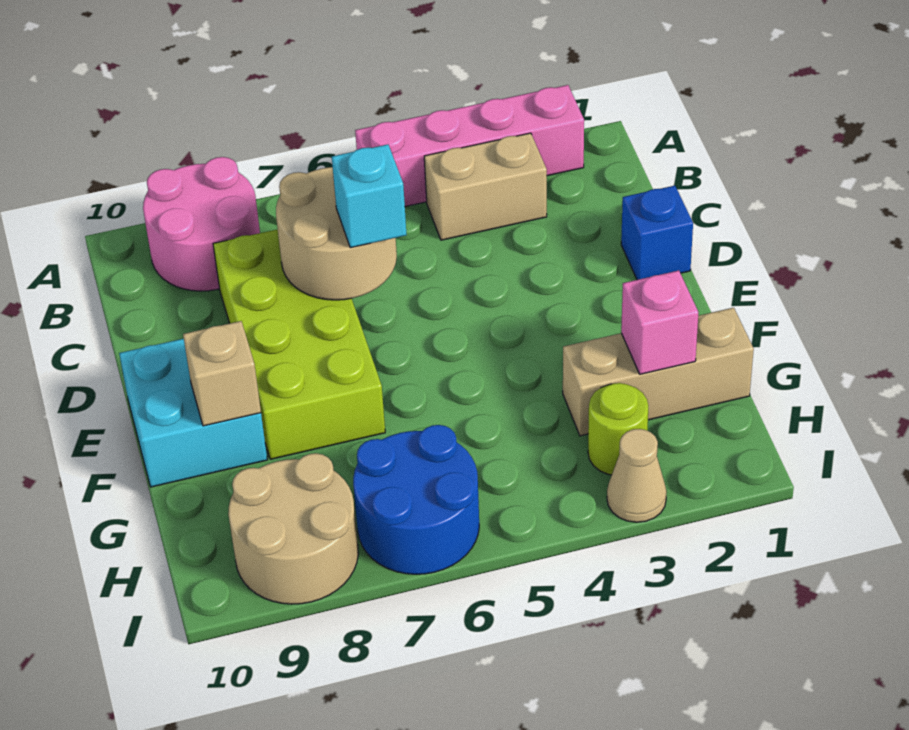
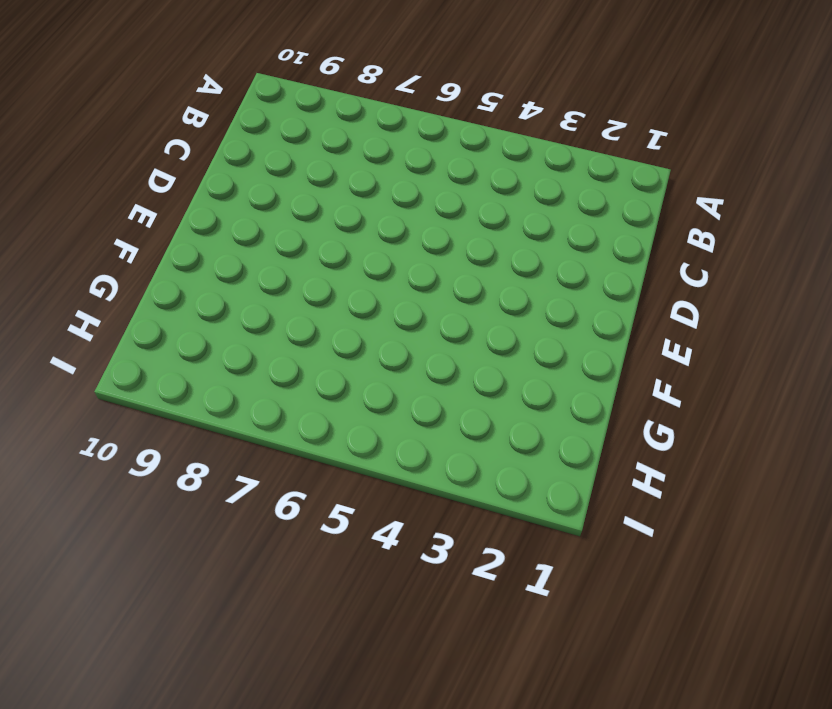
none -> pink brick A2:A5 level 1
none -> pink round brick A8:B9 level 1
none -> tan brick B3:B4 level 1

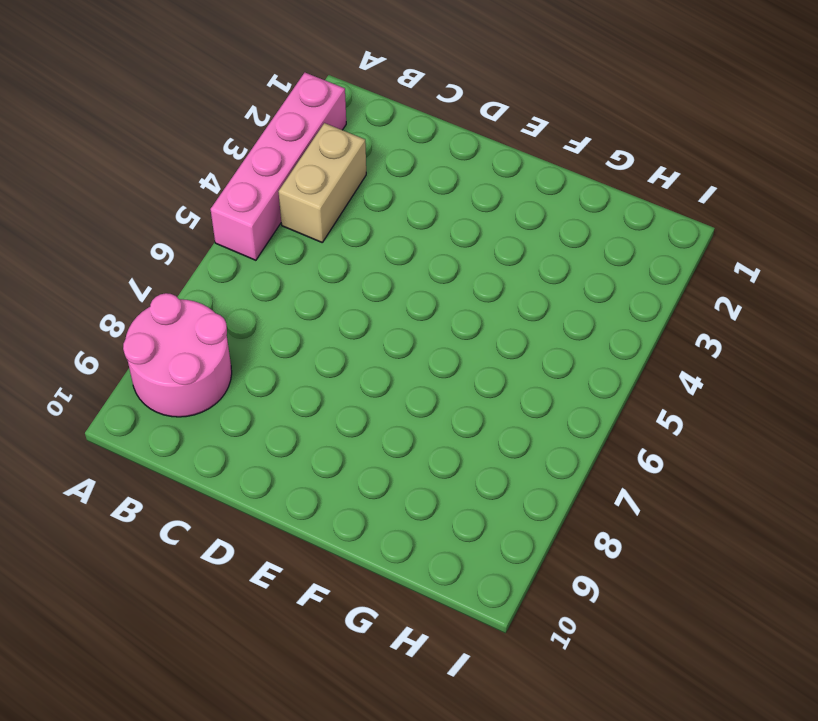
none -> lime brick C7:F8 level 1
none -> blue brick D1 level 1
none -> cyan brick E9:F10 level 1

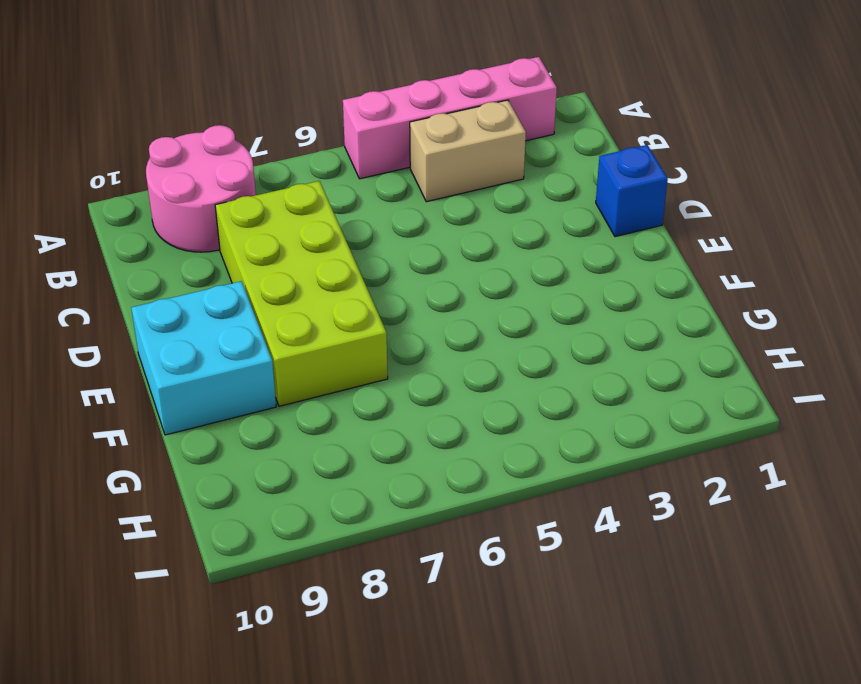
none -> tan brick G1:G3 level 1
none -> lime round brick H3 level 1
none -> blue round brick H6:I7 level 1

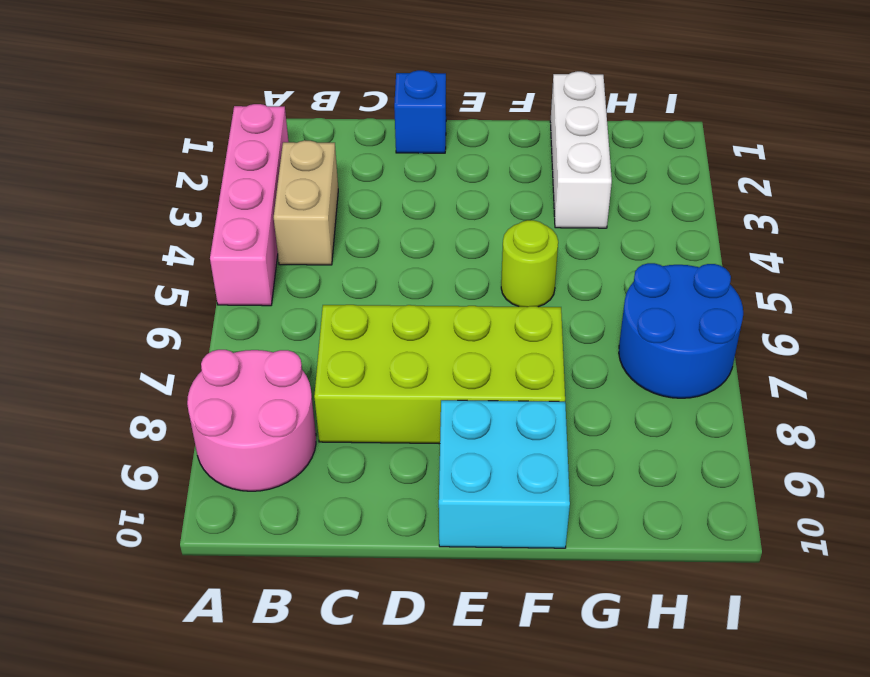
lime round brick F5 level 1 -> lime round brick H3 level 1
white brick G1:G3 level 1 -> tan brick G1:G3 level 1
none -> tan round brick H8:I9 level 1
none -> tan cone I3 level 1
none -> tan round brick C6:D7 level 2

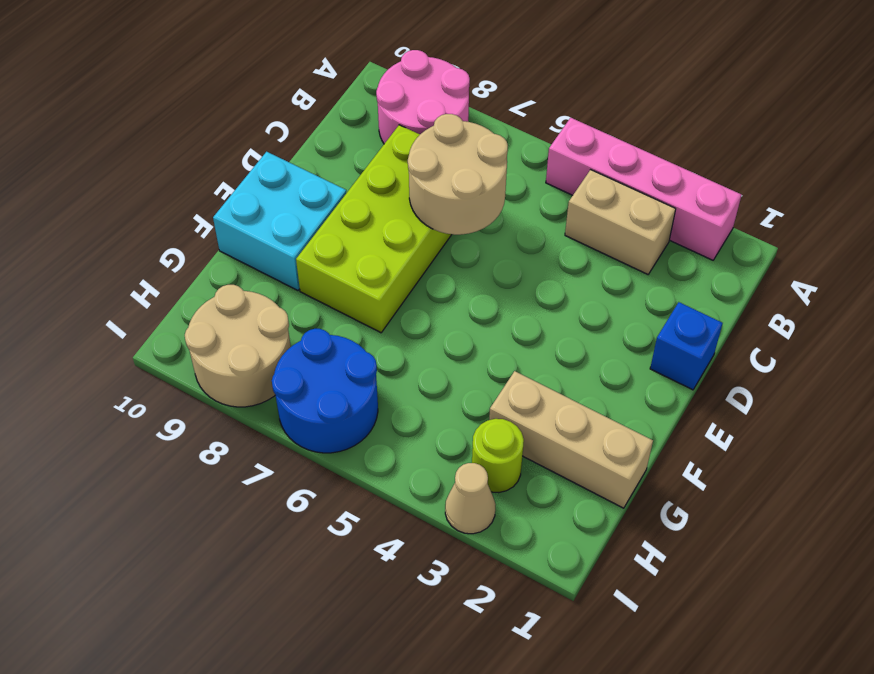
none -> tan brick F9 level 2
none -> pink brick G2 level 2
none -> cyan brick D6 level 3

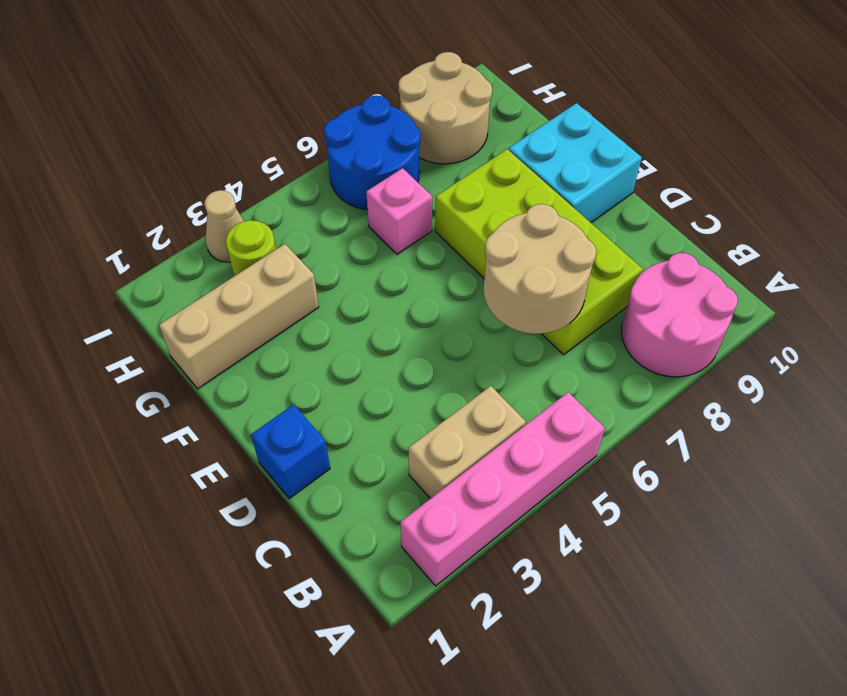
pink brick G6 level 1 -> pink brick G2 level 2
none -> tan brick F9 level 2
none -> cyan brick D6 level 3

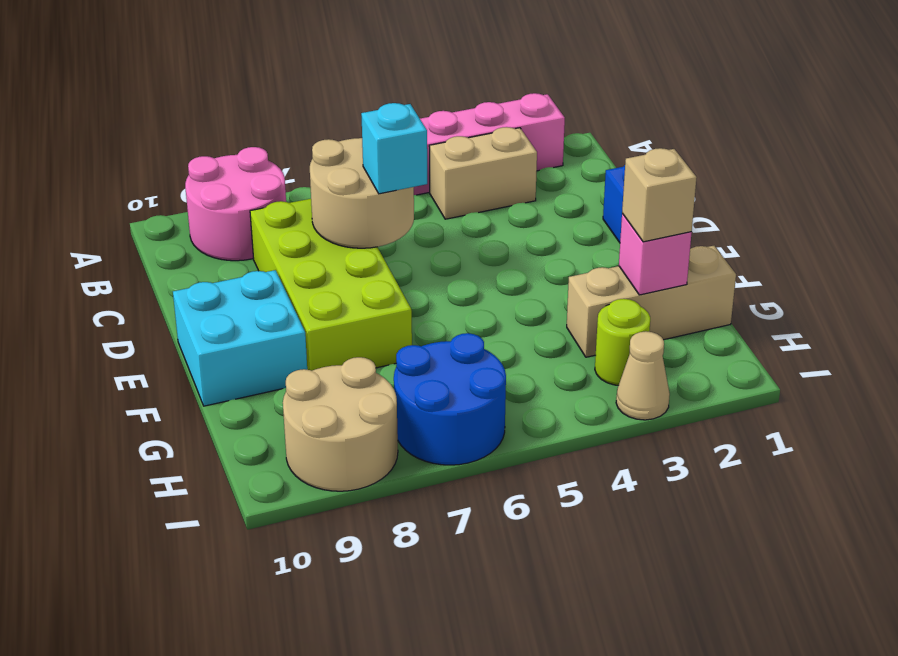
tan brick G2 level 3 -> tan brick F9 level 2

